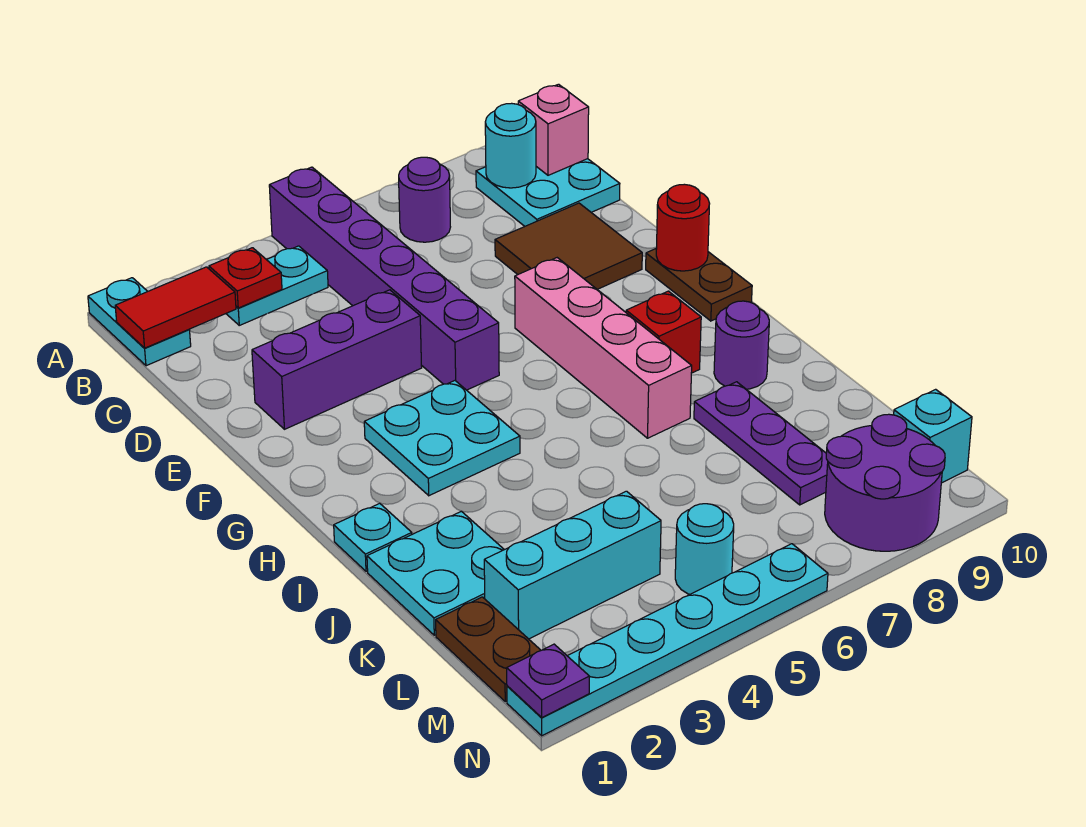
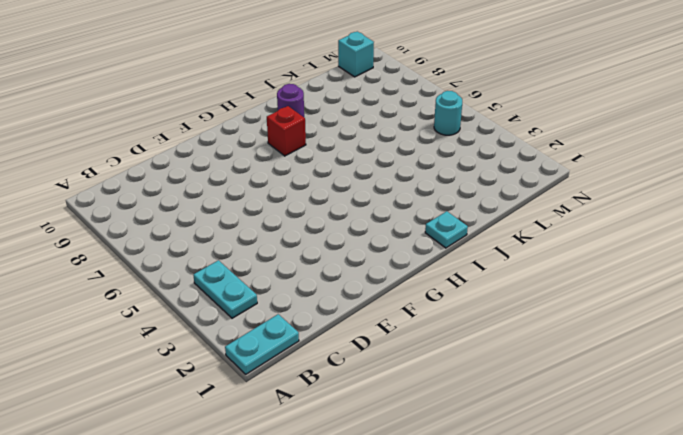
none -> purple brick A5:F5 level 1
none -> purple round brick B7 level 1
none -> cyan plate B9:C10 level 1

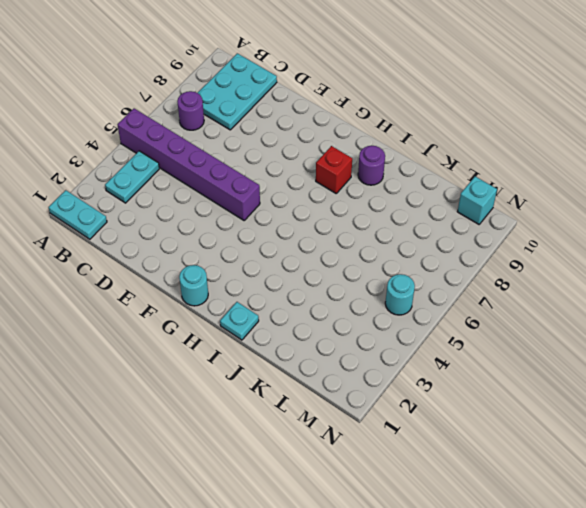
cyan plate B8:C10 level 1 -> cyan plate B9:C10 level 1
cyan round brick G1 level 1 -> cyan round brick B9 level 2
none -> brown tile D8:E9 level 1
none -> purple brick E2:E4 level 1
none -> pink brick F7:I7 level 1

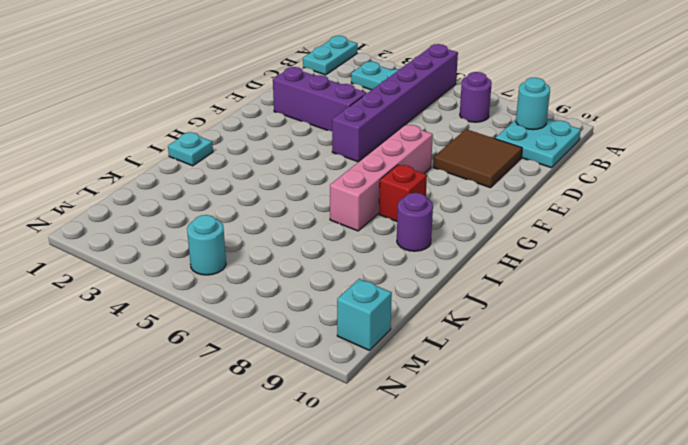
none -> brown plate F10:G10 level 1
none -> cyan plate G3:H4 level 1
none -> cyan plate J1:K2 level 1

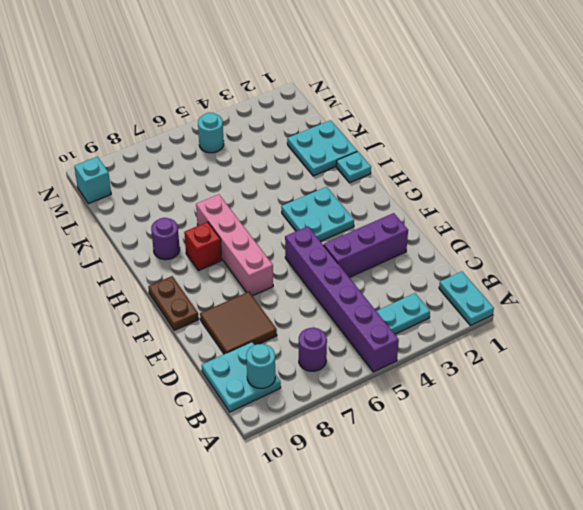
none -> purple plate J8:L8 level 1
none -> brown plate L1:M1 level 1
none -> cyan brick L2:L4 level 1

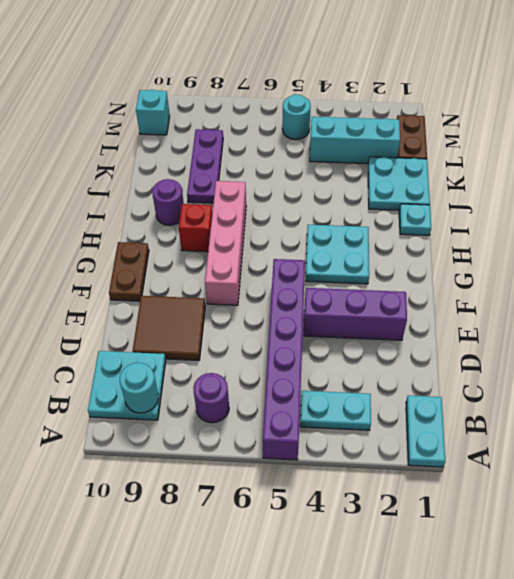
none -> purple round brick M8:N9 level 1
none -> cyan plate N1:N6 level 1
none -> red tile B1:B2 level 2

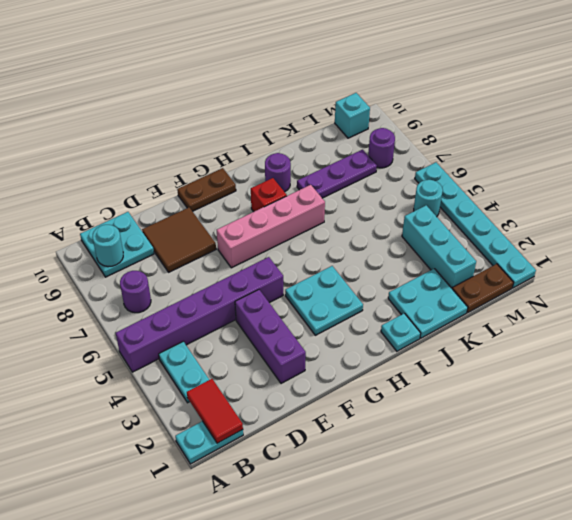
purple round brick M8 level 1 -> purple round brick M8:N9 level 1
none -> red plate B3 level 2
none -> pink brick B10 level 2
none -> red round brick F10 level 2

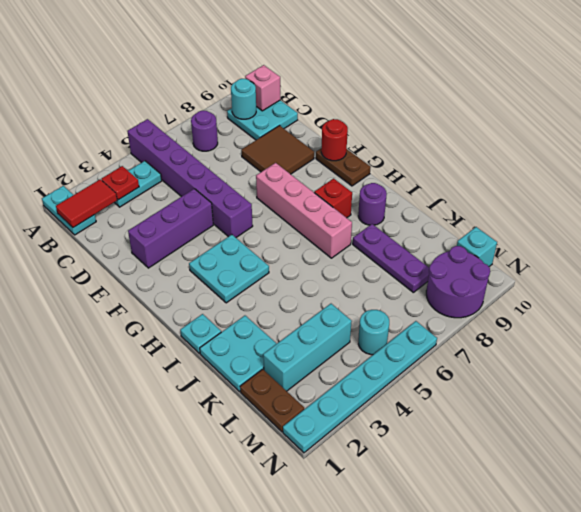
none -> purple plate N1 level 2

